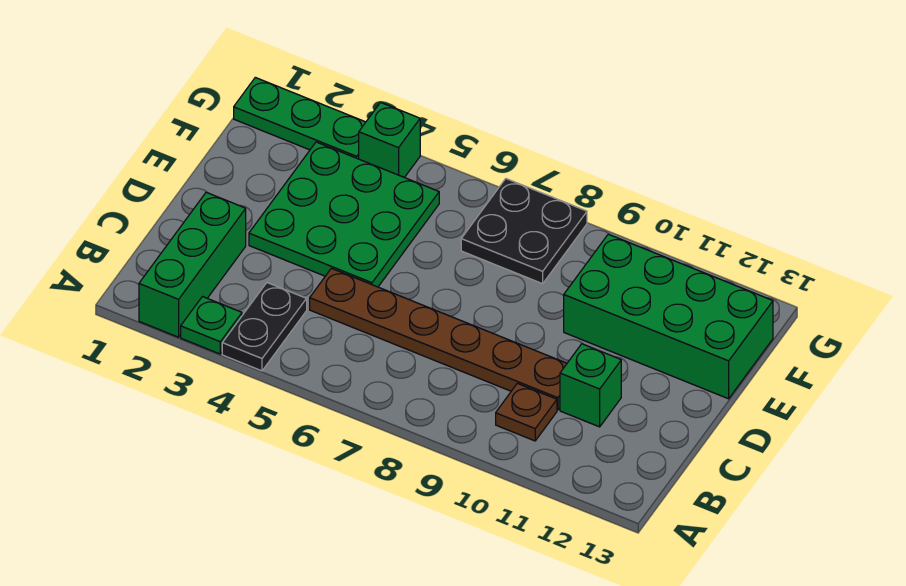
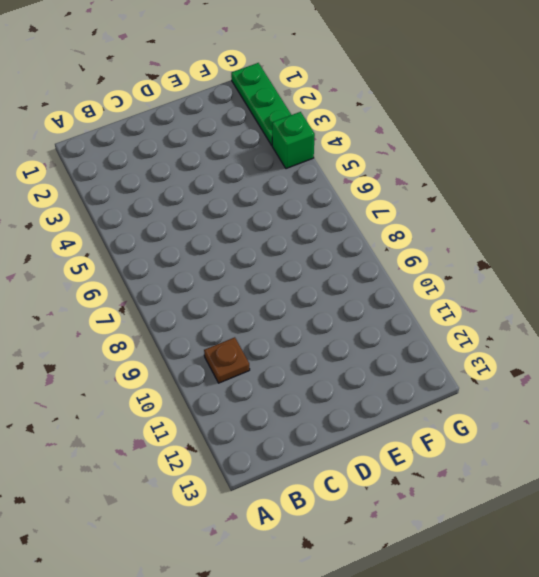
none -> green brick A2:C2 level 1
none -> green plate A3 level 1

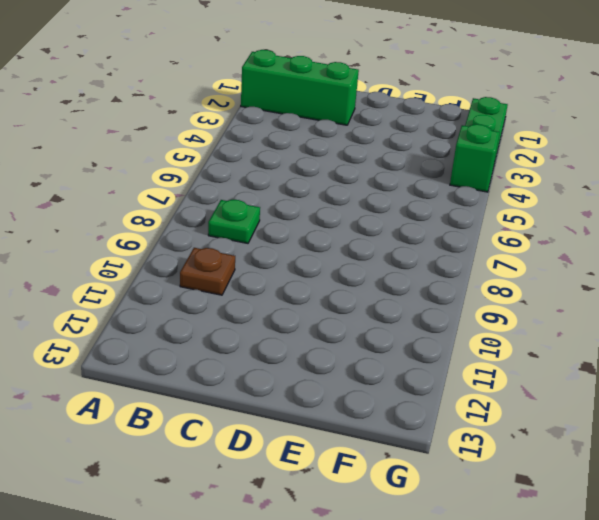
green plate B8 level 1 -> green plate A3 level 1
none -> black plate A4:B4 level 1
none -> brown plate C5:C10 level 1

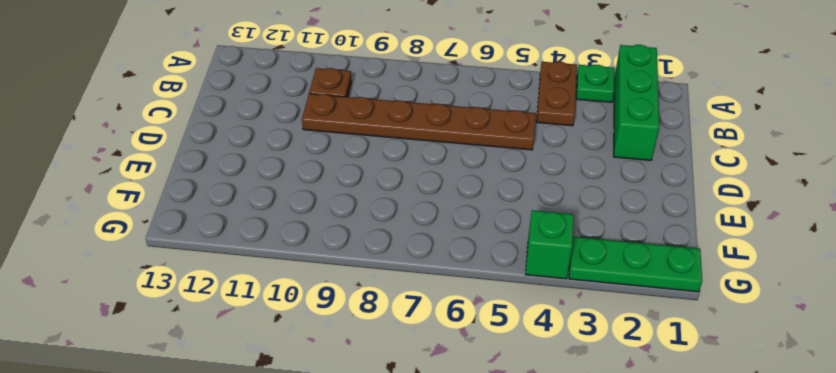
brown plate A4:B4 level 1 -> black plate A4:B4 level 1
none -> green brick C11 level 1
none -> green plate D3:F5 level 1

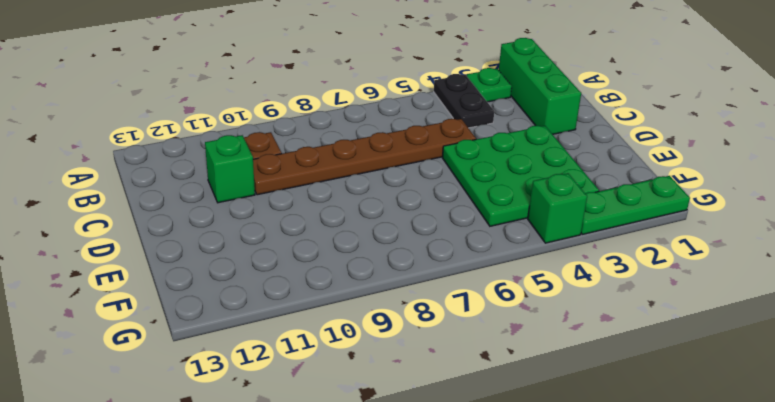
none -> green brick E10:F13 level 1
none -> black plate F7:G8 level 1

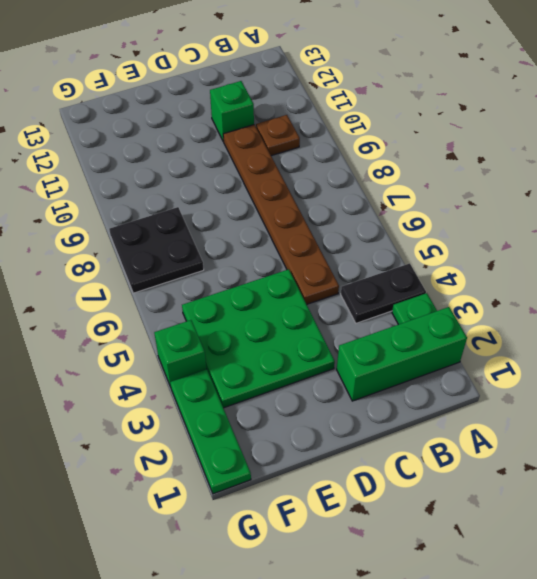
none -> green brick E10:F13 level 1

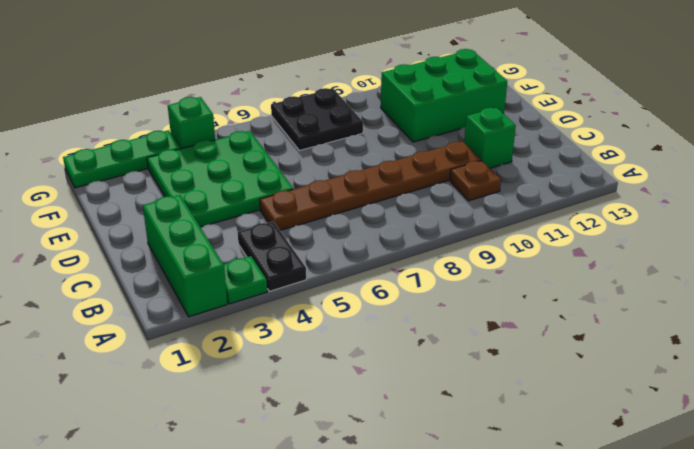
green brick E10:F12 level 1 -> green brick E10:F13 level 1

